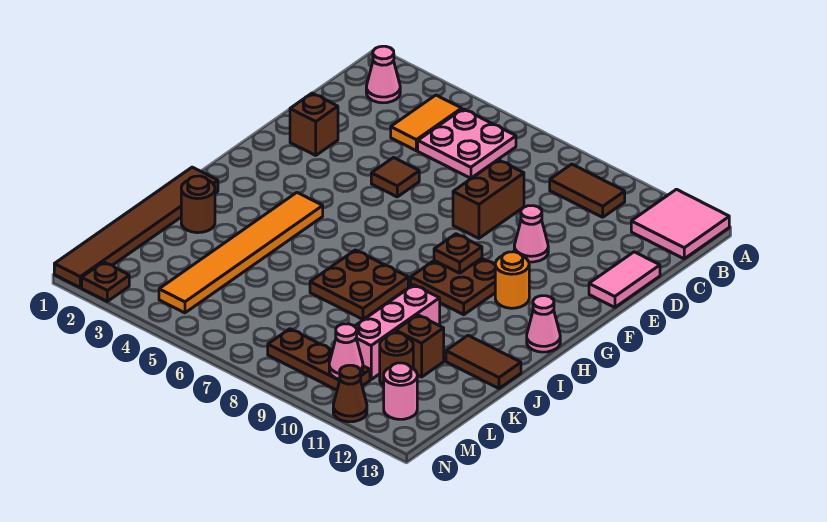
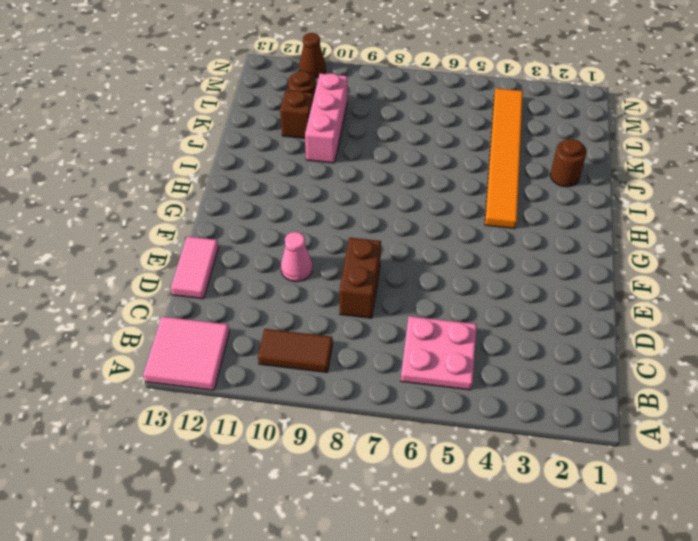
none -> pink cone B2 level 1
none -> orange tile B4:C4 level 1
none -> brown brick E2 level 1

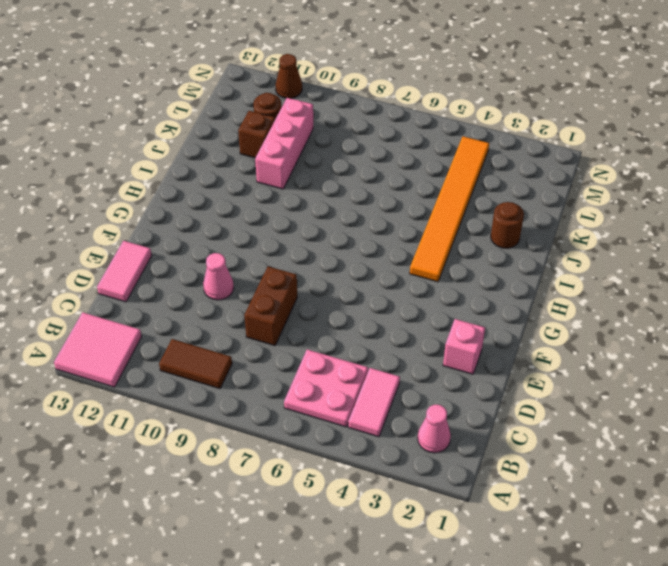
pink tile B4:C4 level 1 -> orange tile B4:C4 level 1
pink brick E2 level 1 -> brown brick E2 level 1
none -> brown tile E5 level 1
none -> brown plate G9:H10 level 1
none -> orange round brick G11 level 1

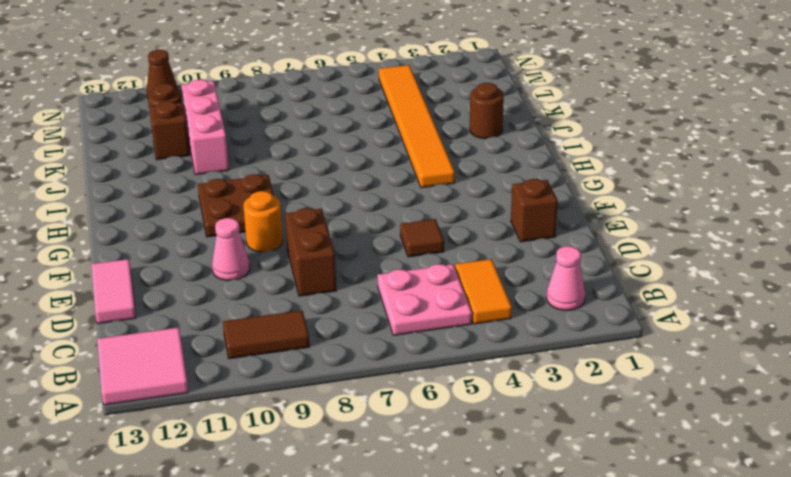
orange round brick F9 level 1 -> orange round brick G11 level 1
none -> pink cone H13 level 1
none -> brown tile I1:N1 level 1
none -> brown plate I7:J8 level 1

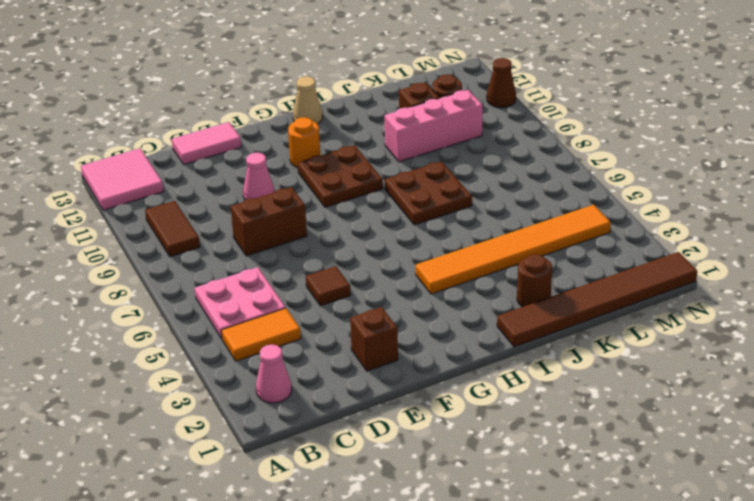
tan cone H13 level 1 -> pink cone H13 level 1
none -> brown tile J12:J13 level 1
none -> brown plate M8:M10 level 1
none -> pink round brick M12 level 1

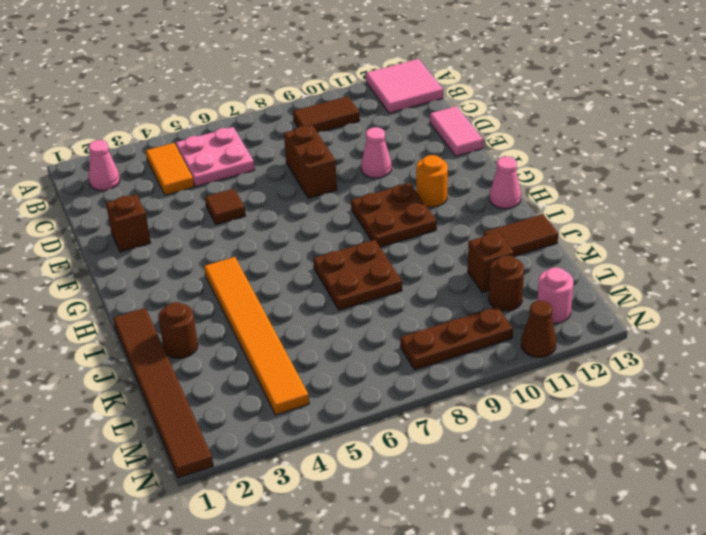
none -> pink brick J10:L10 level 1
none -> brown plate N2 level 1
none -> brown plate G9 level 2

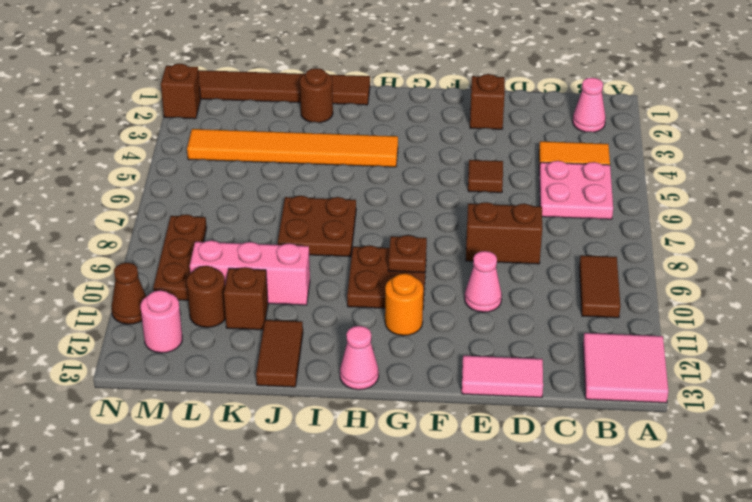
brown brick N2 level 1 -> brown plate N2 level 1
none -> pink cone M10 level 2

